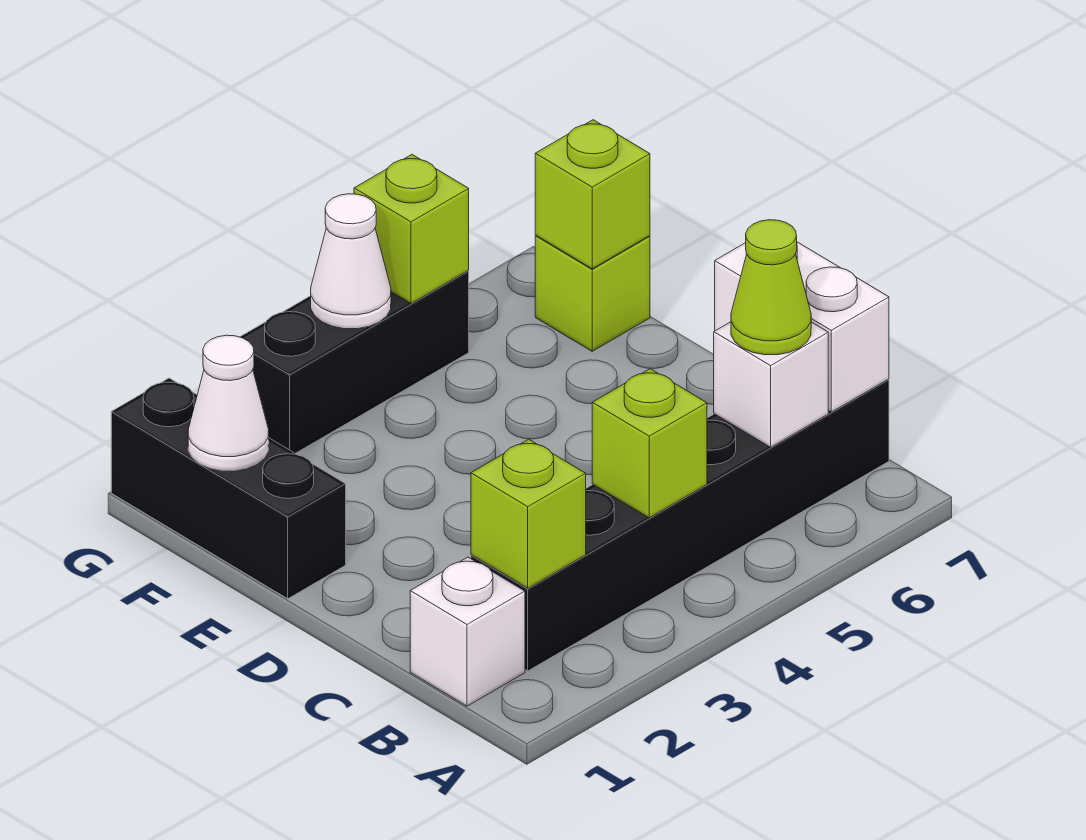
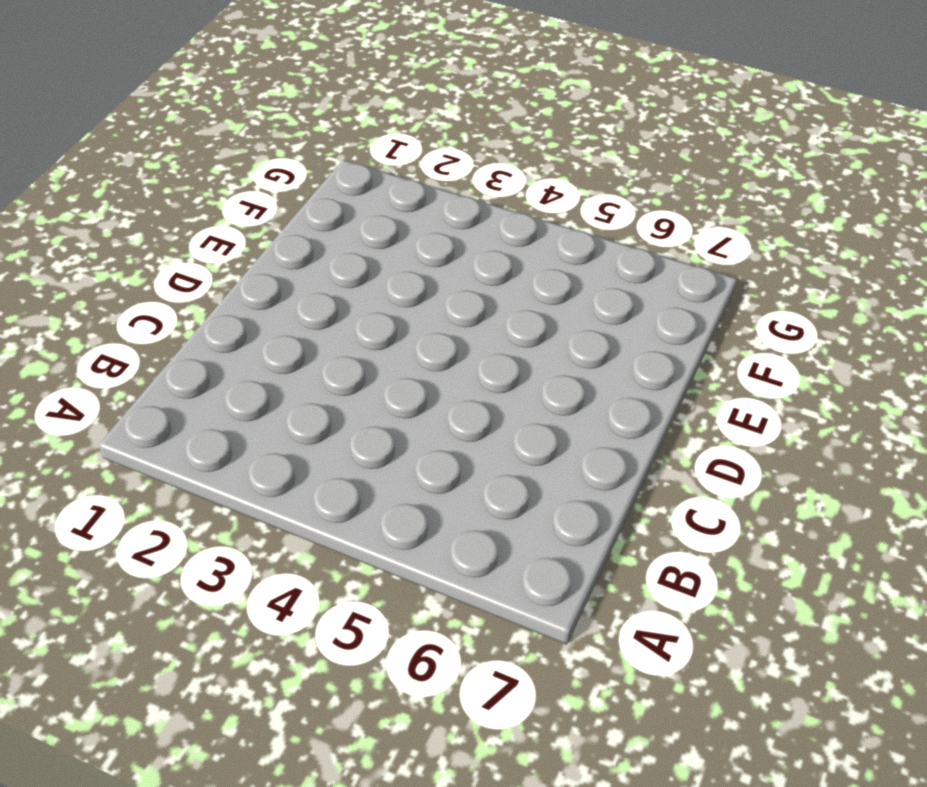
none -> white brick B1 level 1
none -> black brick B2:B7 level 1
none -> black brick E1:G1 level 1

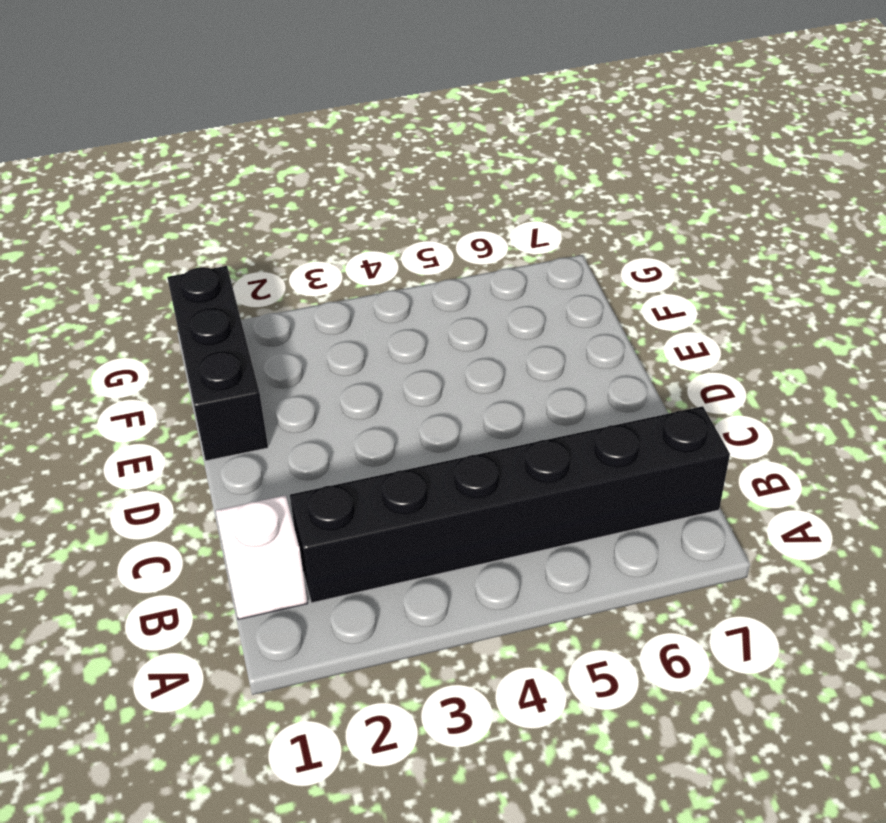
none -> lime brick F7 level 1
none -> black brick G3:G5 level 1
none -> lime brick B2 level 2

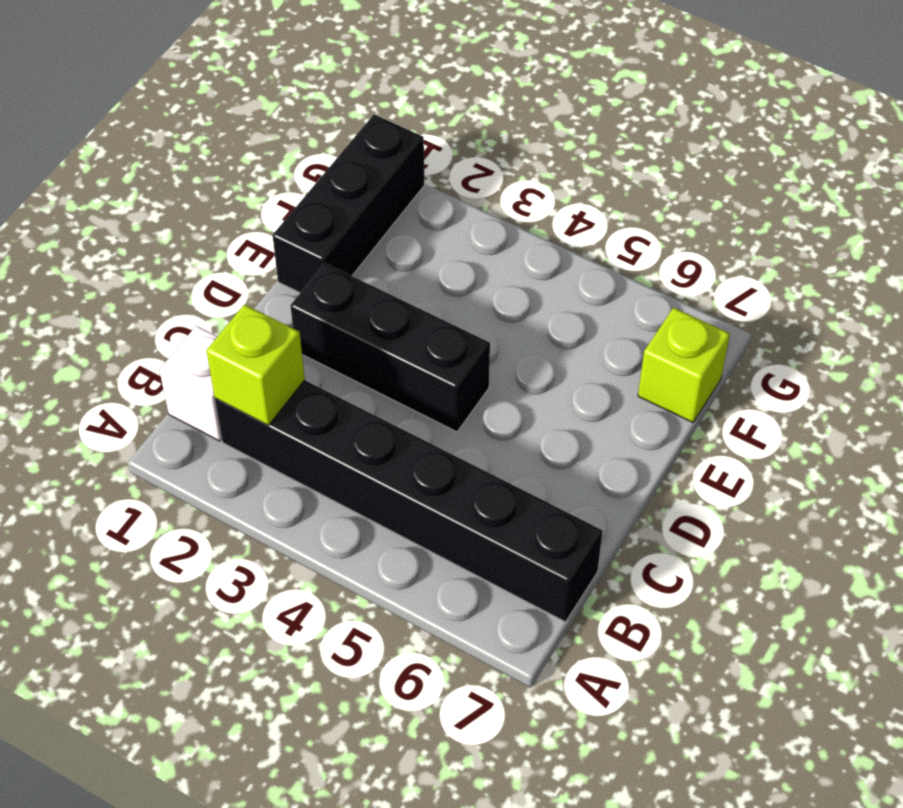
black brick D2:D4 level 1 -> black brick G3:G5 level 1
none -> lime brick B4 level 2
none -> white brick B6 level 2
none -> white brick B7:C7 level 2

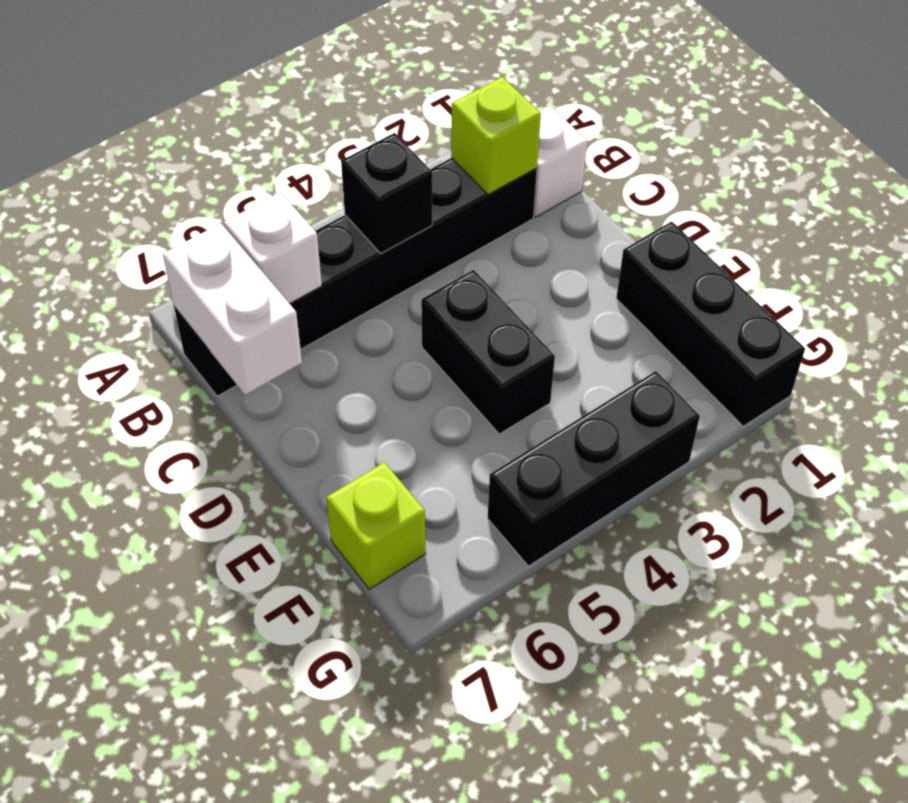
black brick B4 level 2 -> lime brick B4 level 2
black brick D4:E4 level 1 -> none
none -> white cone F1 level 2
none -> lime brick F7 level 2
none -> white cone G4 level 2

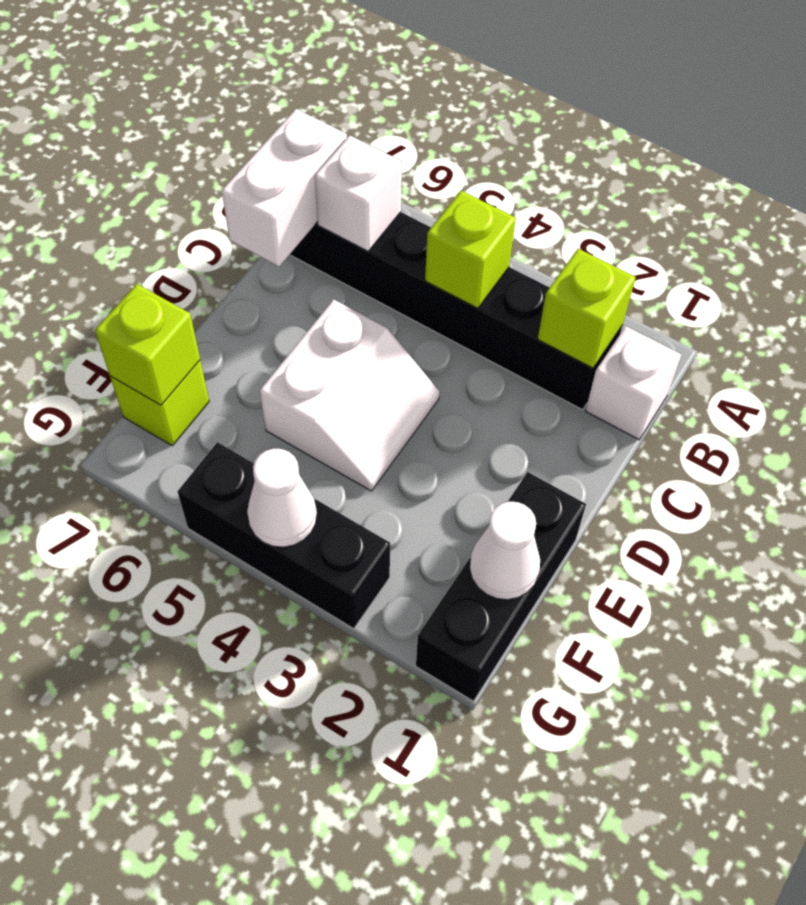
white slope D4:E5 level 1 top 5 -> none
none -> lime brick G5 level 2
none -> lime cone B6 level 3

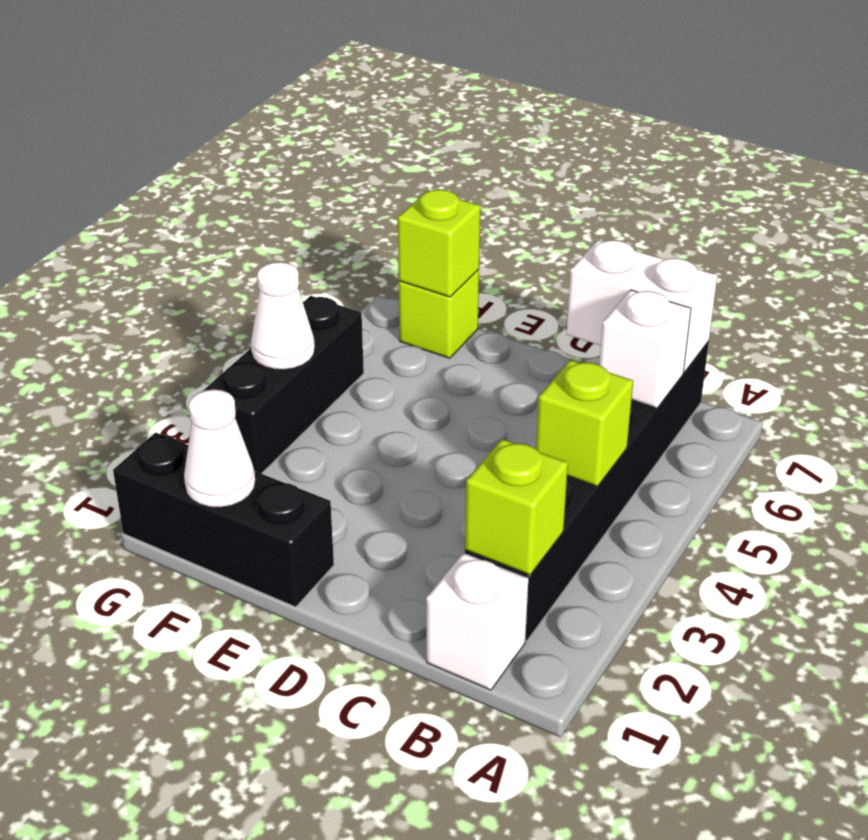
none -> lime brick G5 level 2
none -> lime cone B6 level 3

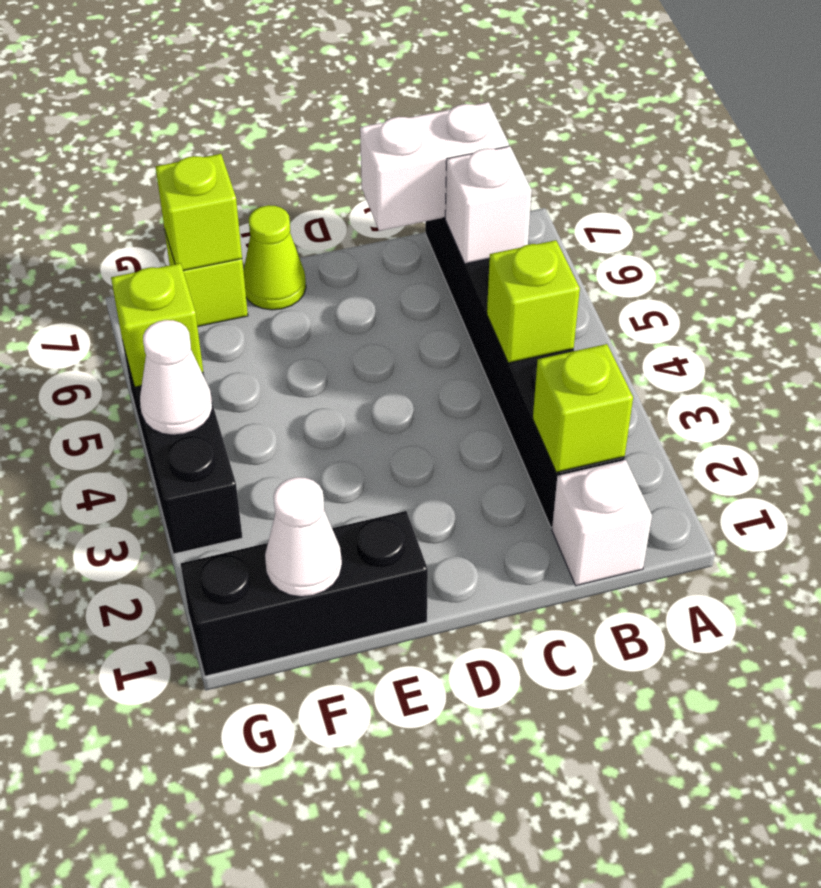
lime cone E7 level 1 -> lime cone B6 level 3

